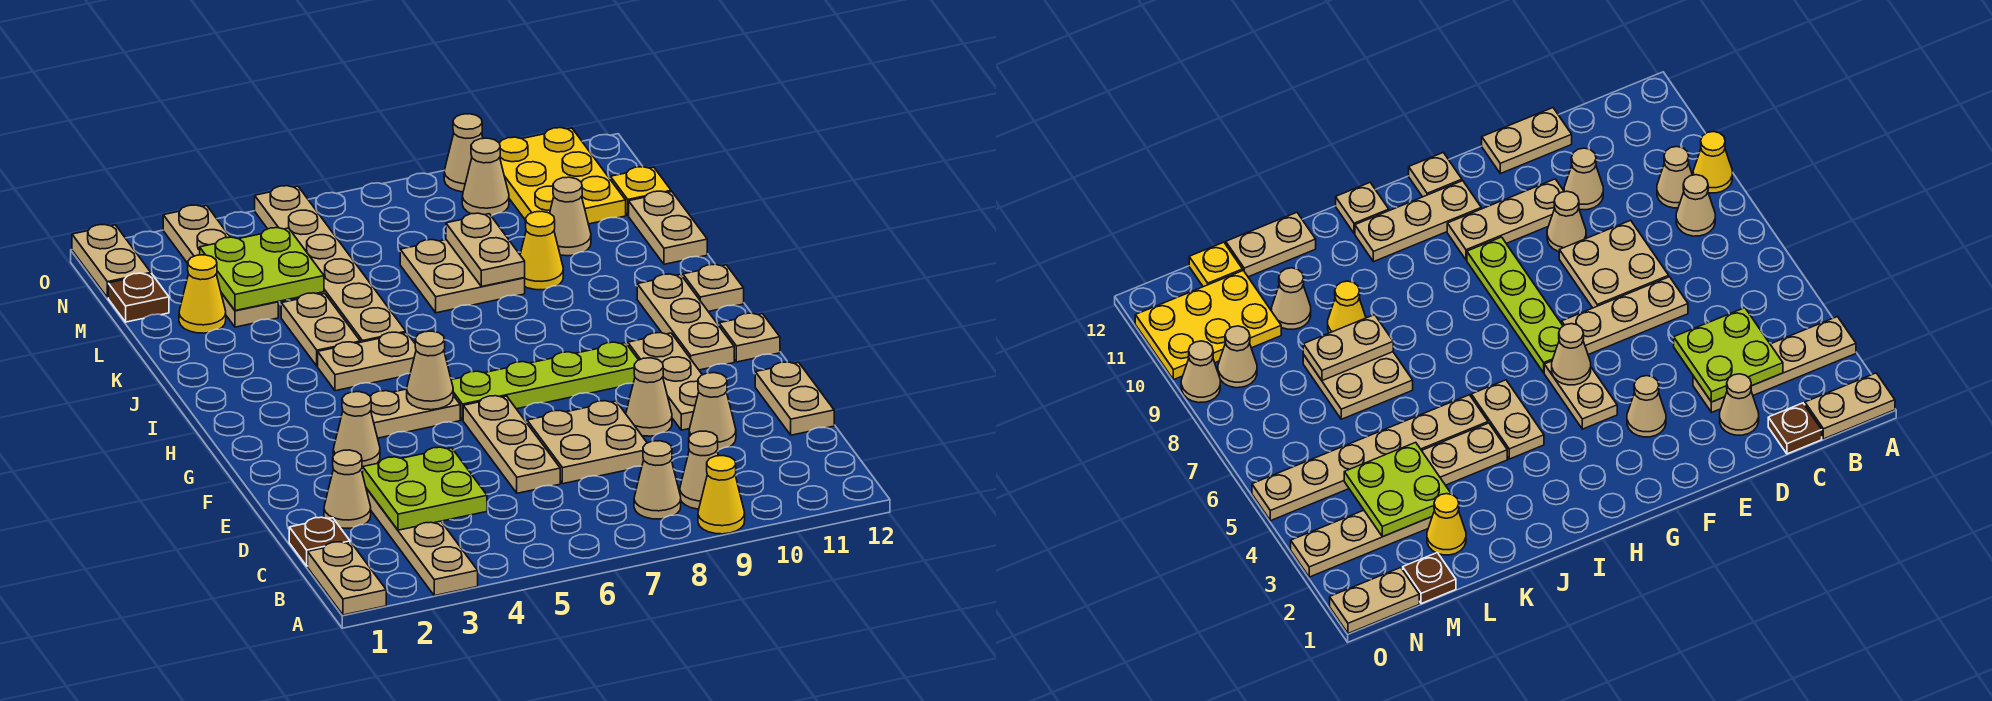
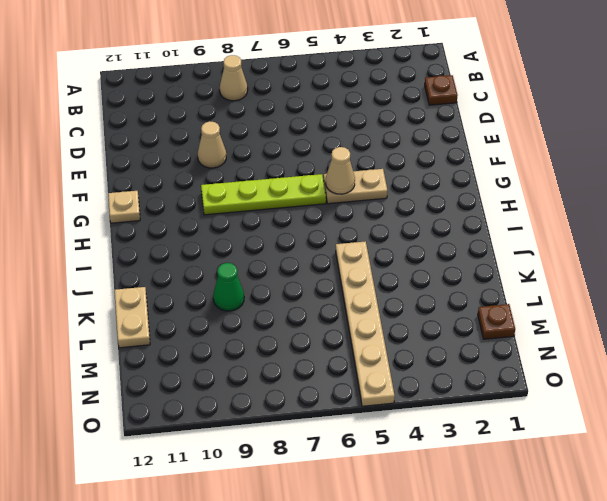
green cone K9 level 1 -> yellow cone K9 level 1
none -> tan plate A1:B1 level 1
none -> tan plate A3:D3 level 1
none -> yellow cone A9 level 1
none -> tan cone B9 level 1

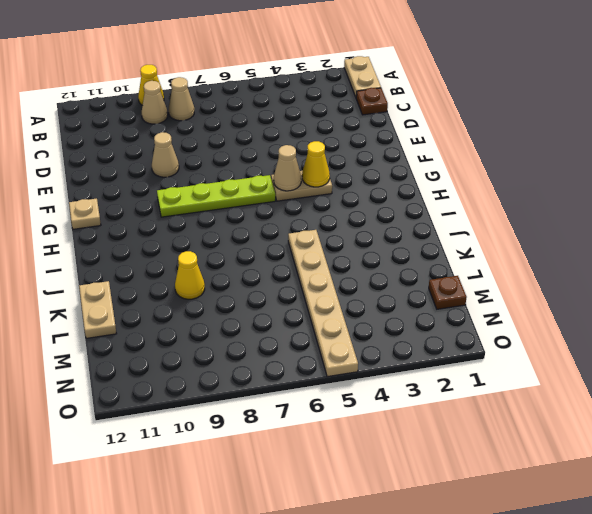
yellow cone G4 level 2 -> yellow cone L2 level 1
none -> tan plate A3:D3 level 1
none -> tan cone D2 level 1
none -> tan plate D6:F6 level 1
none -> tan plate D7:E8 level 1

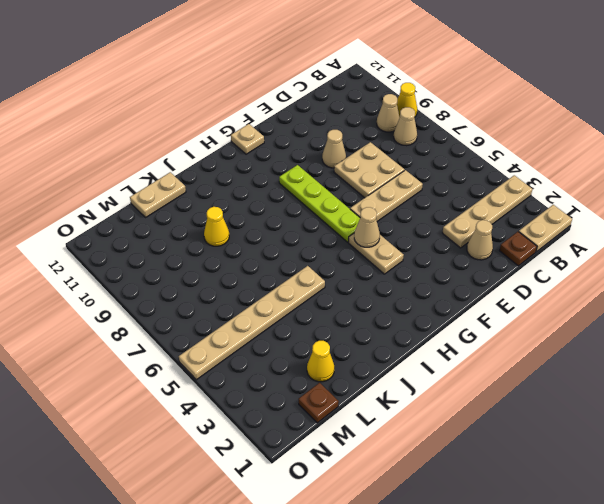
none -> tan cone D10 level 1
none -> tan plate D12:E12 level 1
none -> tan plate E10:G10 level 1
none -> tan cone F3 level 1

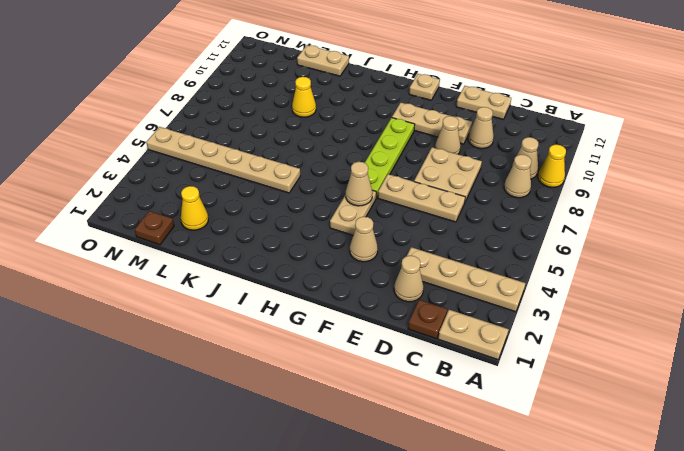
none -> tan plate G11:I11 level 1
none -> tan plate I4:I5 level 1
none -> tan plate I12 level 1
none -> tan plate J4:K4 level 1

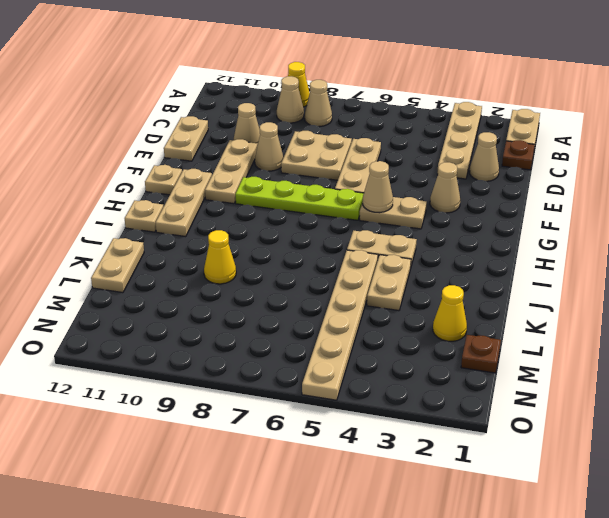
none -> tan plate K7:L8 level 1
none -> tan plate L3:O3 level 1
none -> tan cone L10 level 1
none -> yellow plate M10:O11 level 1

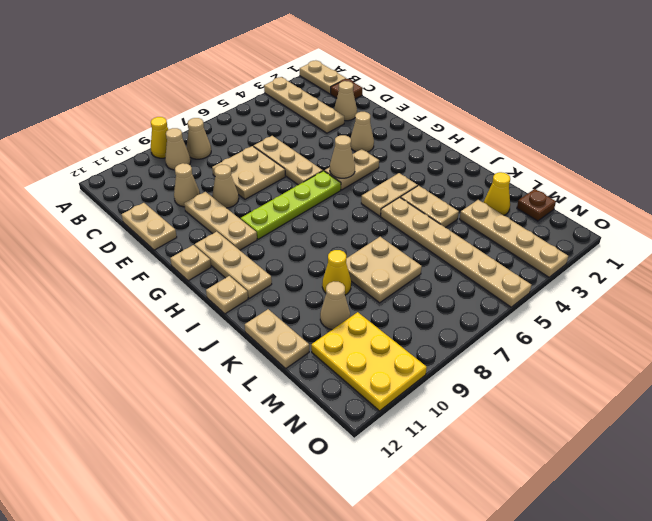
none -> yellow plate M12 level 1
none -> tan plate N1:O1 level 1
none -> tan cone N9 level 1
none -> tan cone O9 level 1

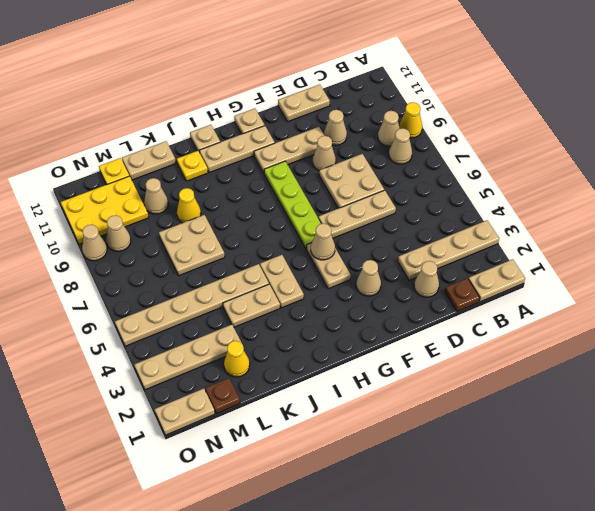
yellow plate J11 level 1 -> none
none -> lime plate C3:D4 level 2
none -> tan plate K8:L8 level 2
none -> lime plate L3:M4 level 2

